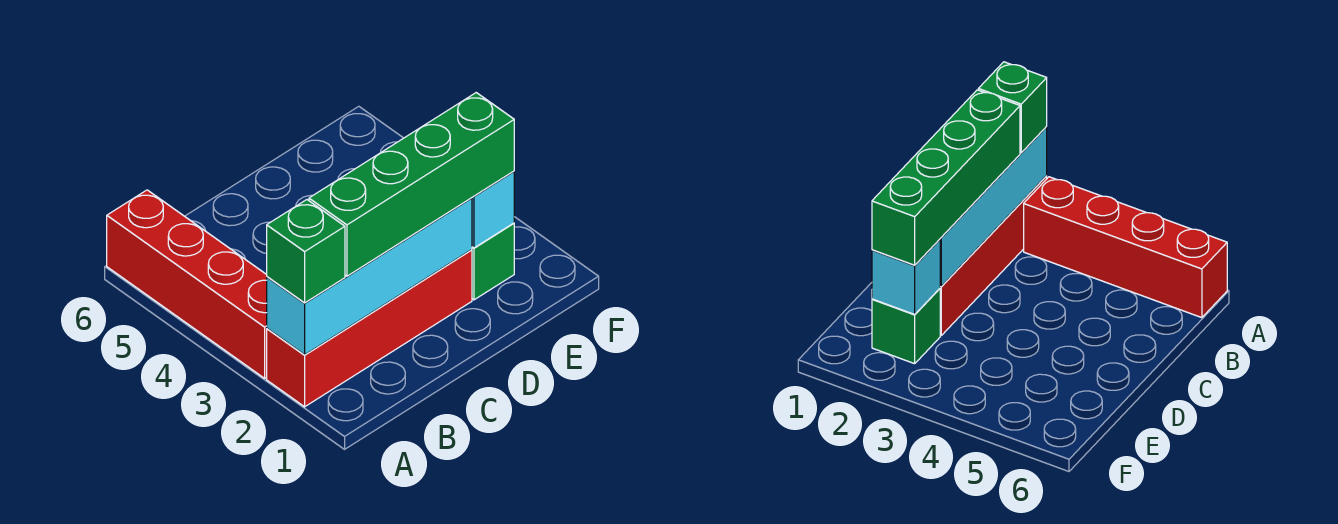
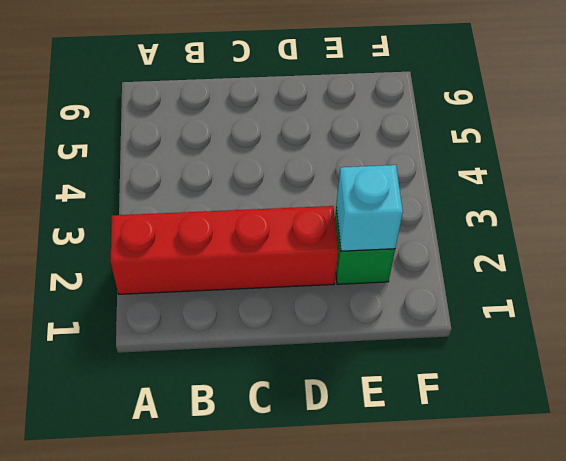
none -> red brick A3:A6 level 1
none -> cyan brick A2:D2 level 2

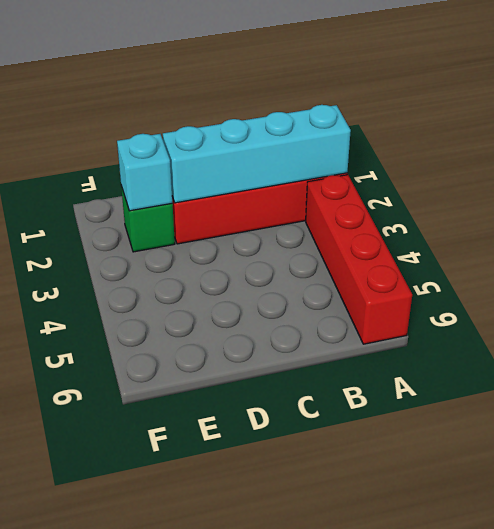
none -> green brick A2 level 3
none -> green brick B2:E2 level 3

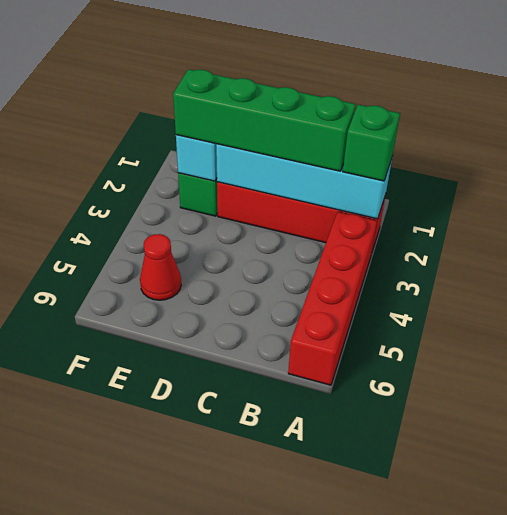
red cone E5 level 1 -> none

